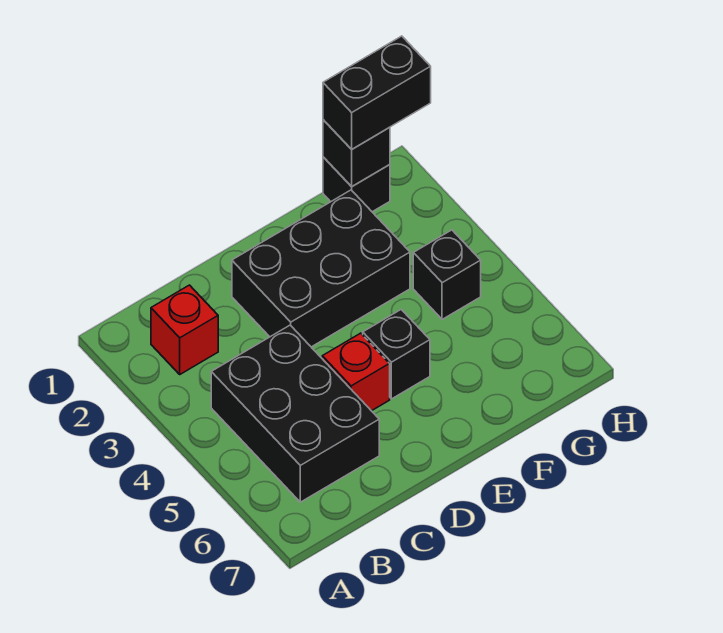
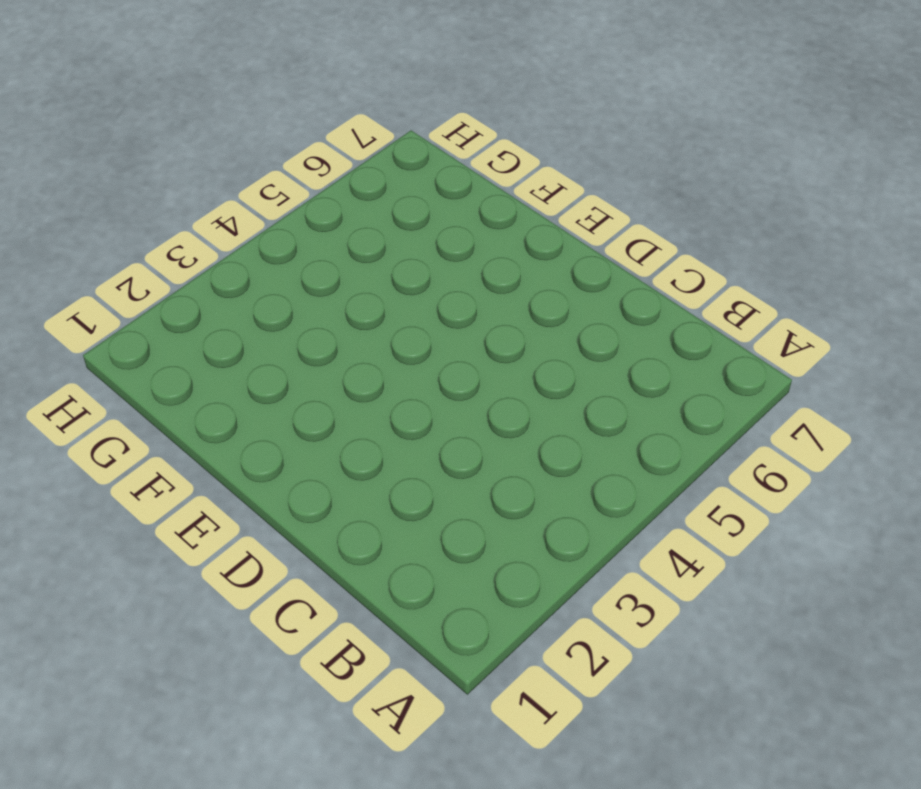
none -> red brick B2 level 1
none -> black brick B4:C6 level 1

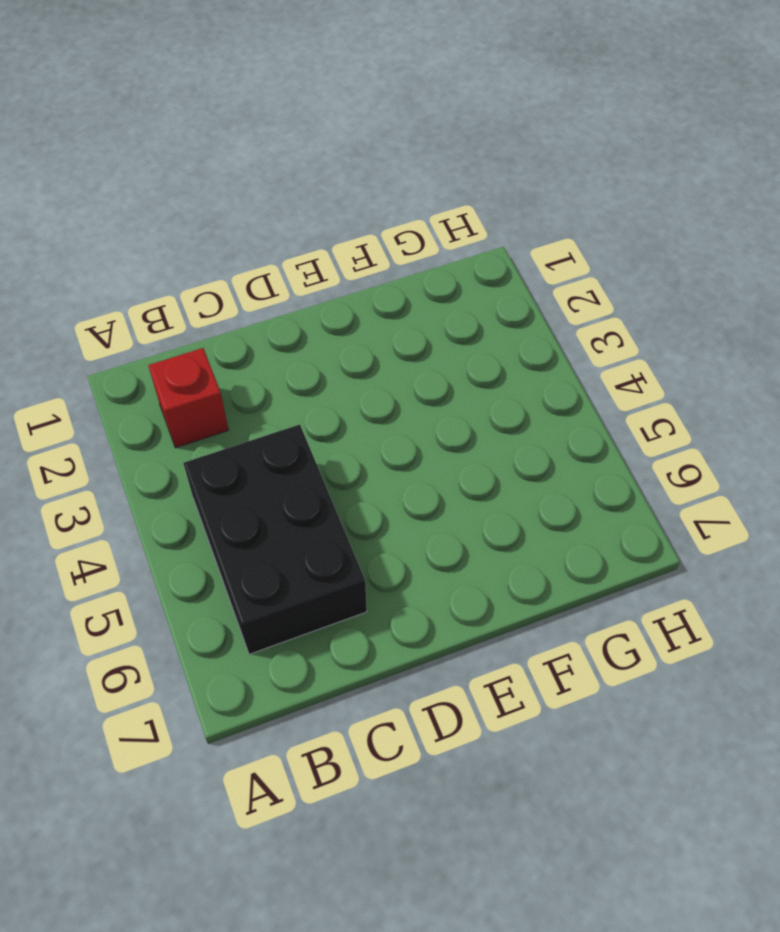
none -> black brick D2:F3 level 1
none -> red brick D5 level 1

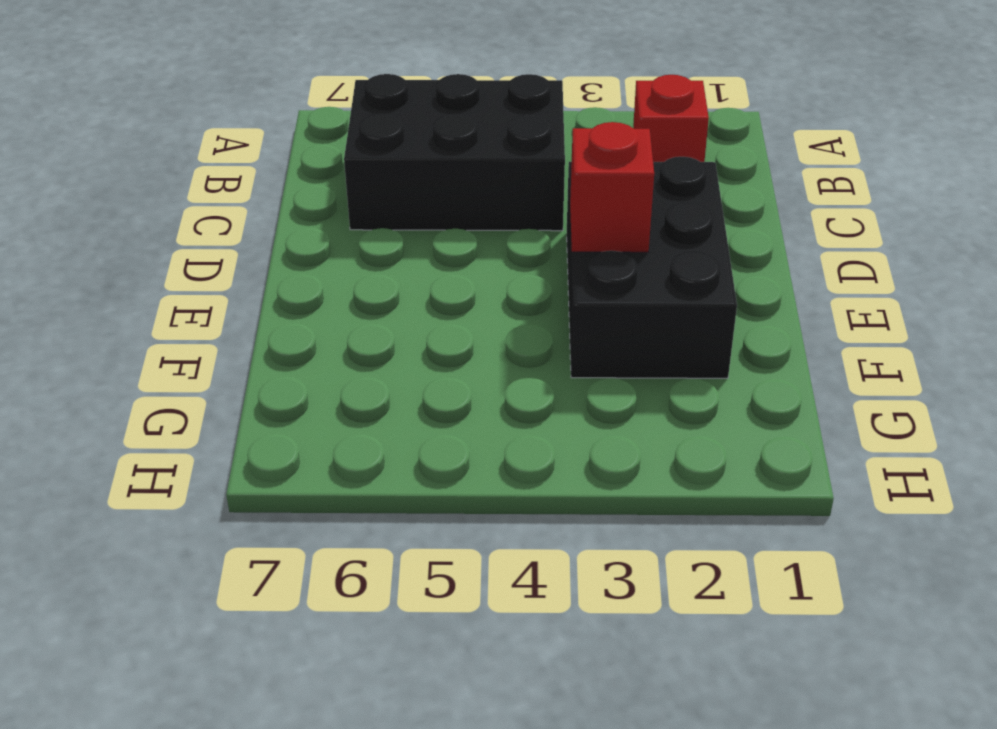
red brick E3 level 2 -> red brick D5 level 1
none -> black brick E5 level 1
none -> black brick G1 level 1

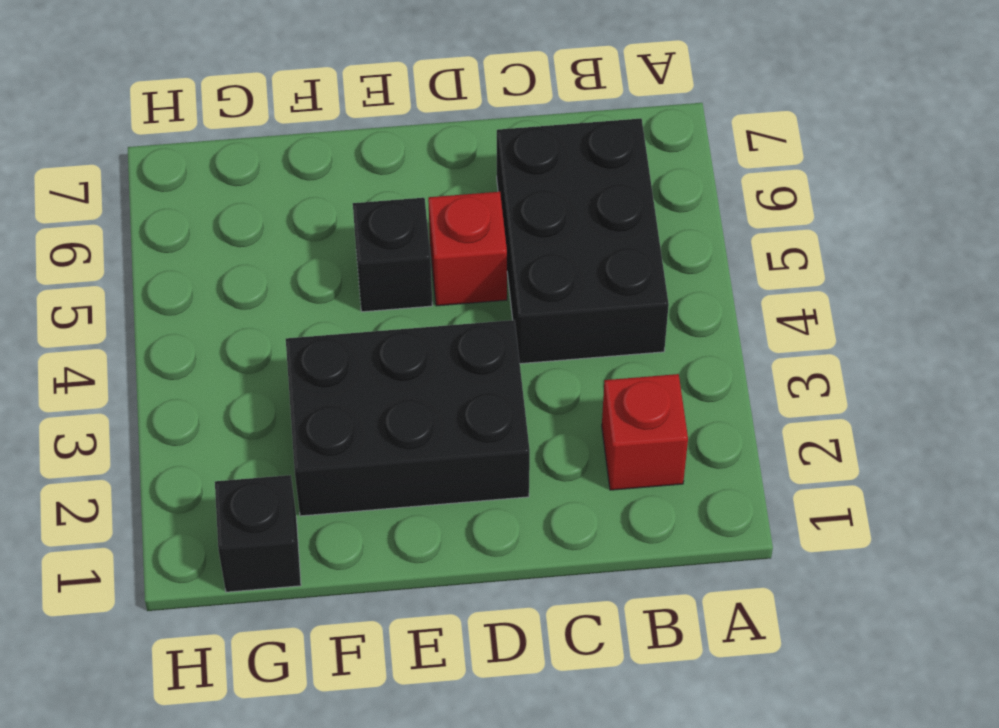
none -> black brick G4 level 1
none -> black brick G1 level 2

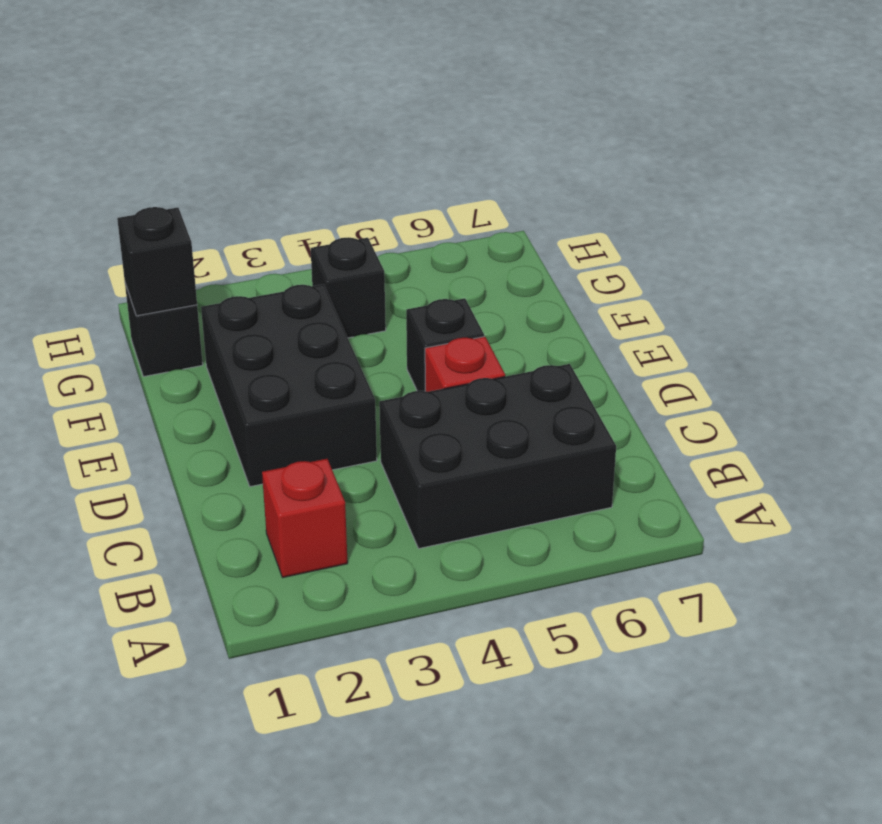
none -> black brick G1:H1 level 3

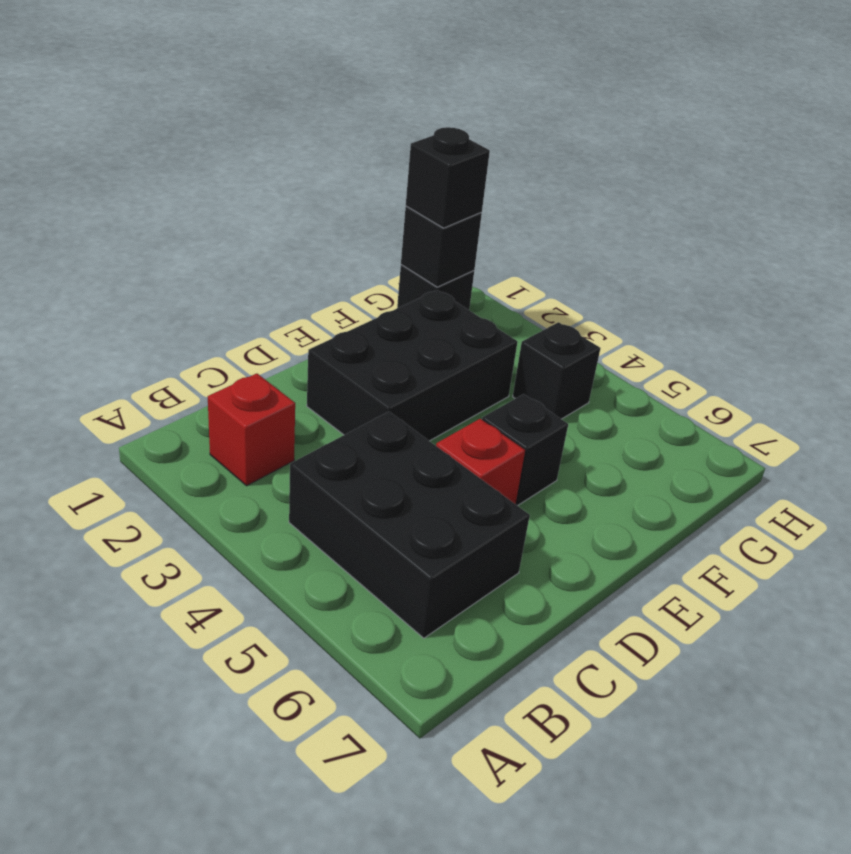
black brick G1 level 3 -> black brick G1:H1 level 3

